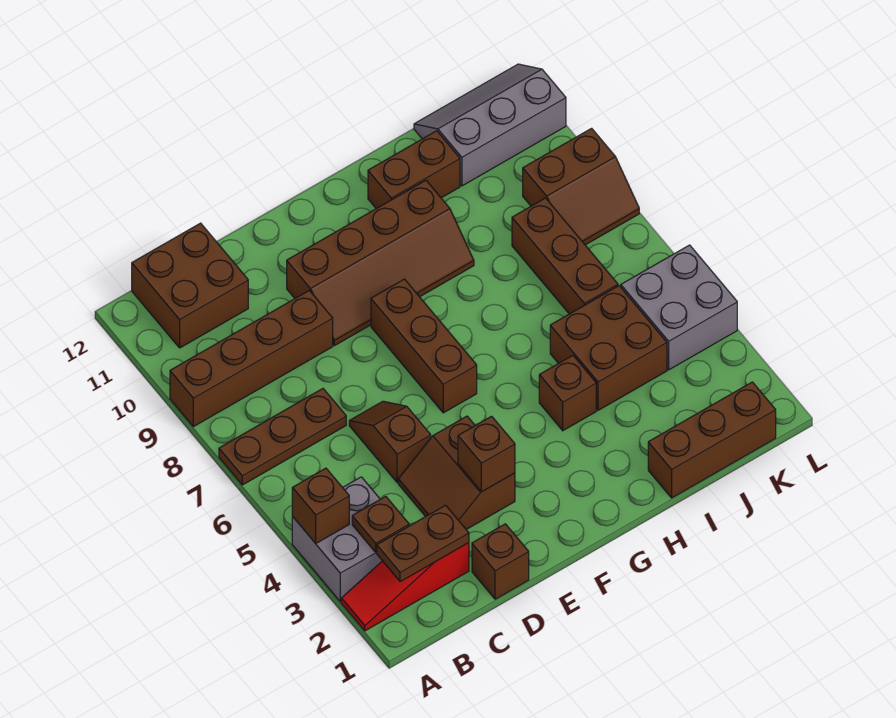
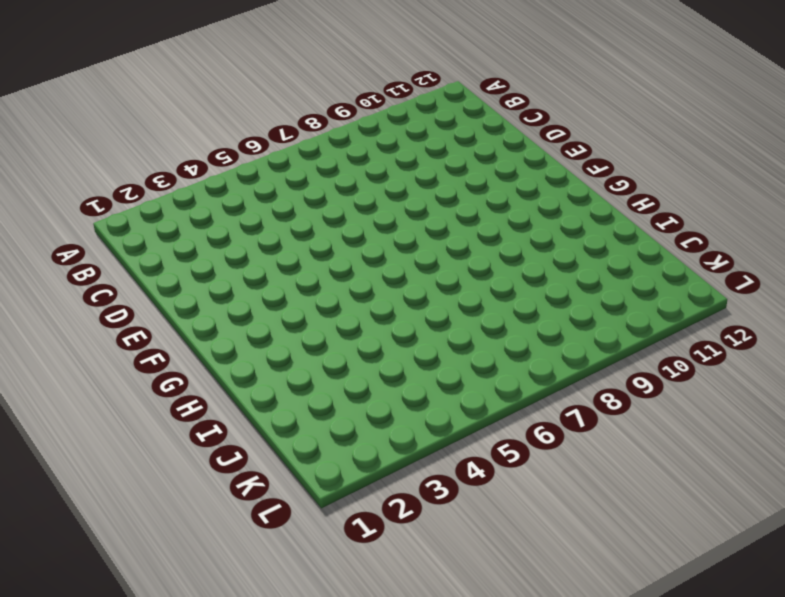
none -> red slope A2:C2 level 1 top C
none -> grey brick A3:B4 level 1
none -> brown plate A7:C7 level 1

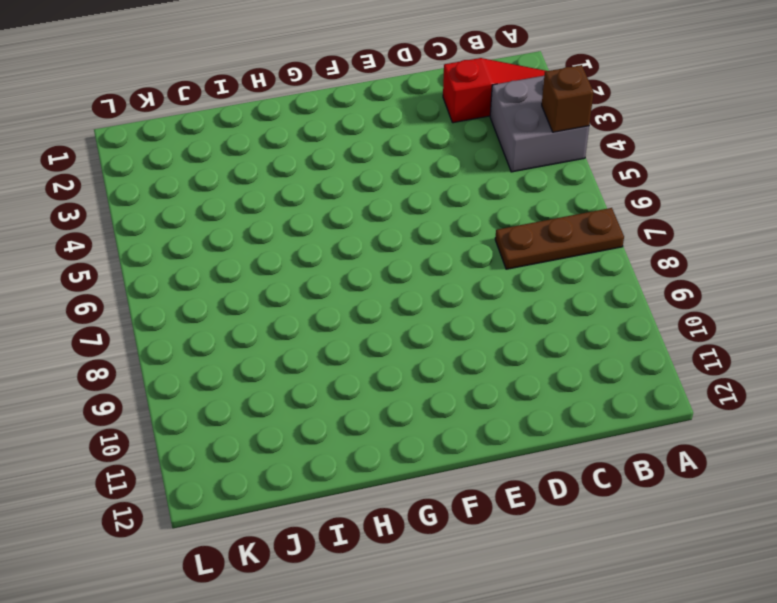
none -> brown brick A9:D9 level 1
none -> brown brick B11:C12 level 1
none -> brown brick D1 level 1

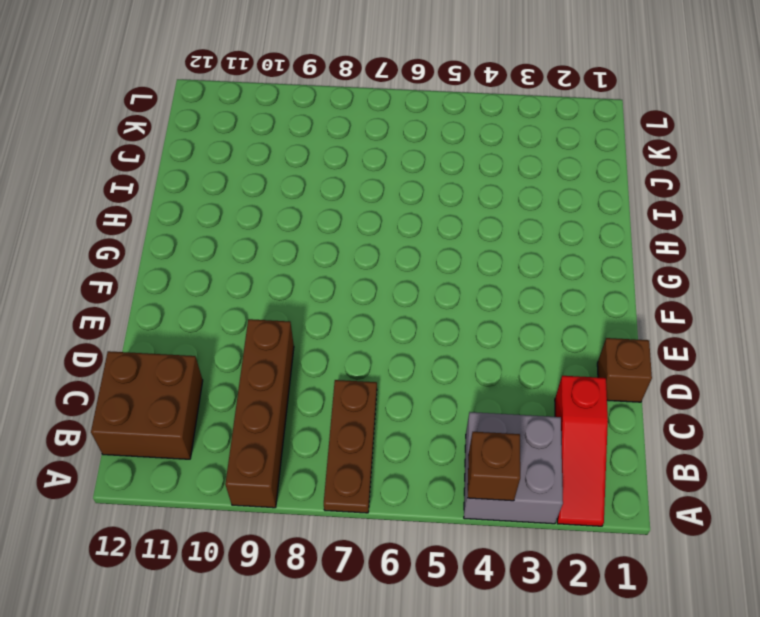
none -> brown slope D3:E4 level 1 top E
none -> brown slope D5:D6 level 1 top 5
none -> brown slope E9:H10 level 1 top 10

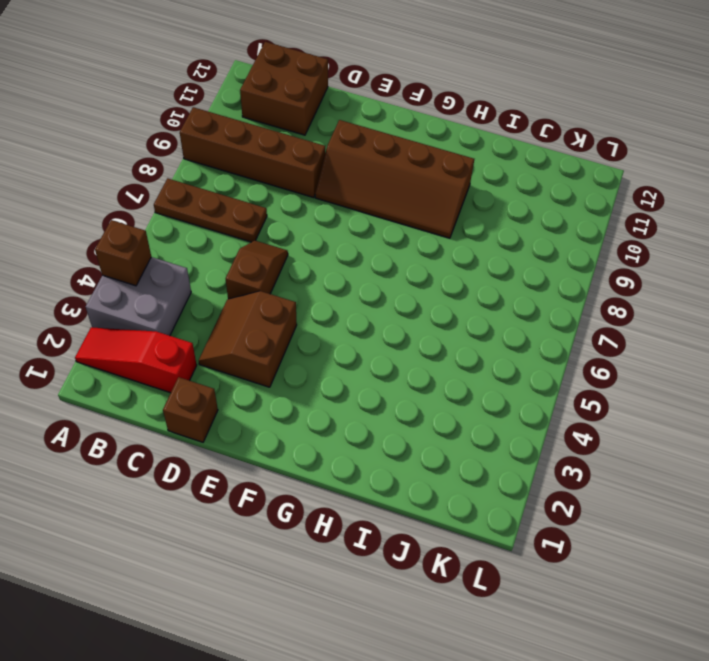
none -> brown brick F6:F8 level 1
none -> brown brick H4 level 1
none -> brown brick H11:I11 level 1

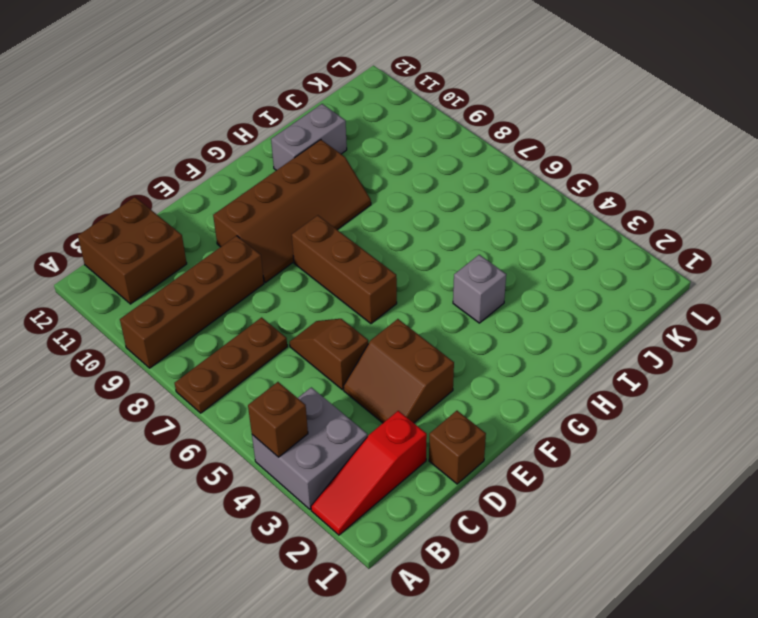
grey brick H4 level 1 -> brown brick H4 level 1
grey brick H11:I11 level 1 -> brown brick H11:I11 level 1
none -> brown brick I1:K1 level 1
none -> brown brick I4:J5 level 1
none -> brown brick J6:J8 level 1

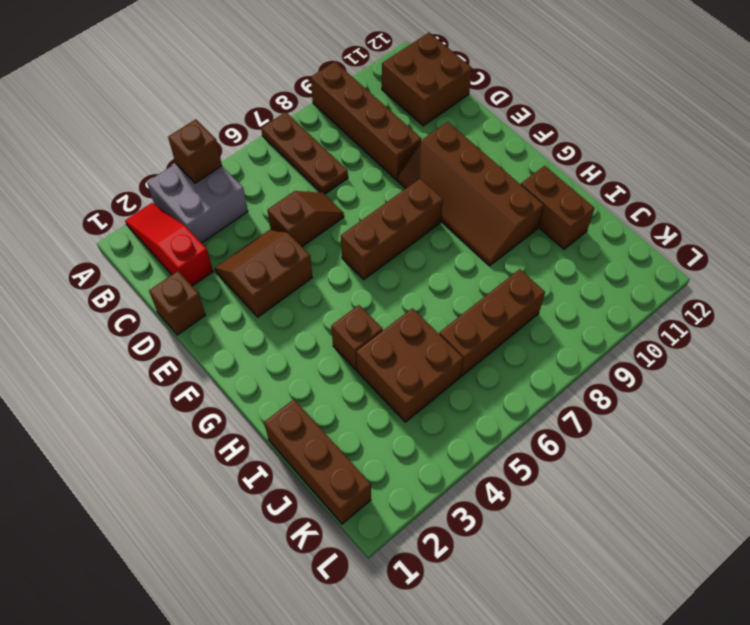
none -> grey slope J11:L12 level 1 top 11
none -> grey brick K4:L5 level 1
none -> brown slope K8:L9 level 1 top 9

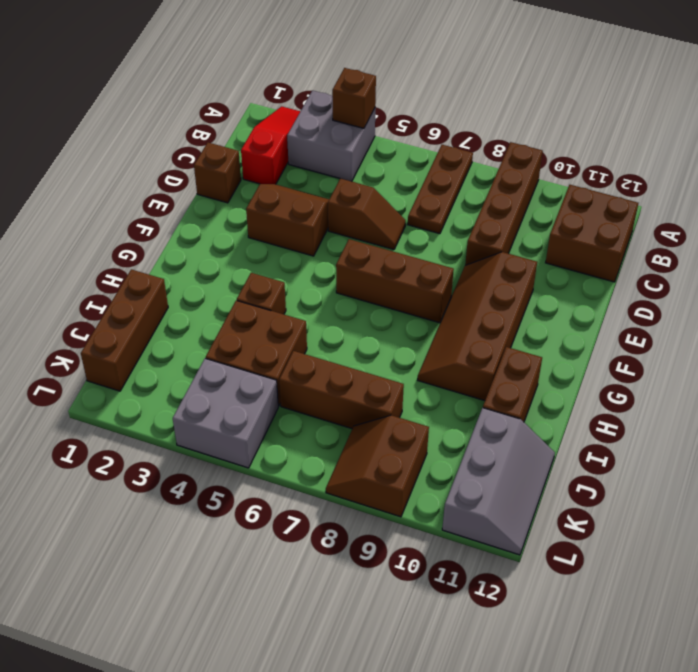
none -> brown plate B2:C2 level 2
none -> brown plate B3 level 2
none -> brown brick E3 level 2

